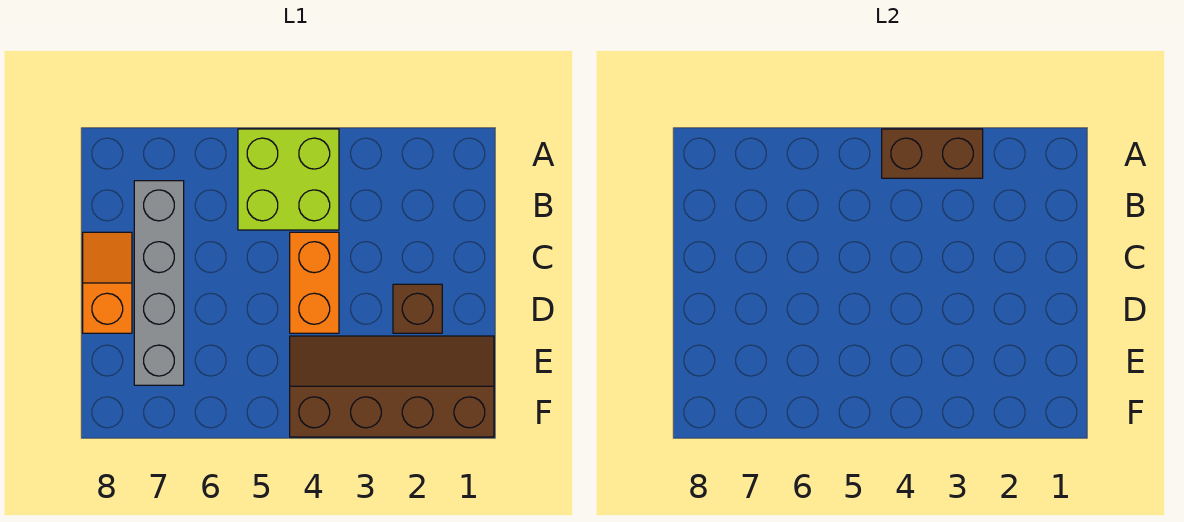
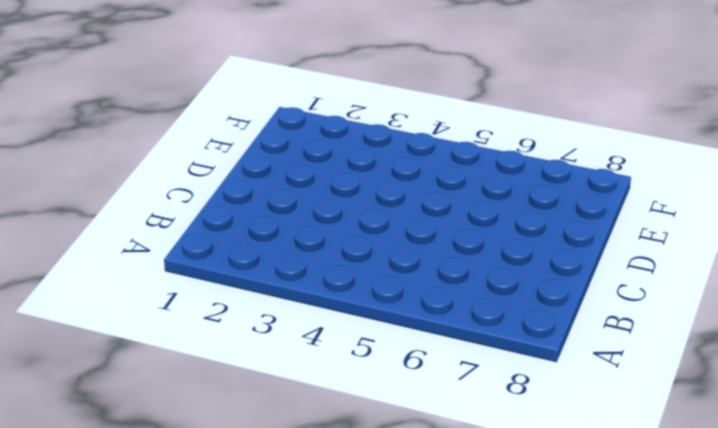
none -> lime brick A4:B5 level 1
none -> grey brick B7:E7 level 1

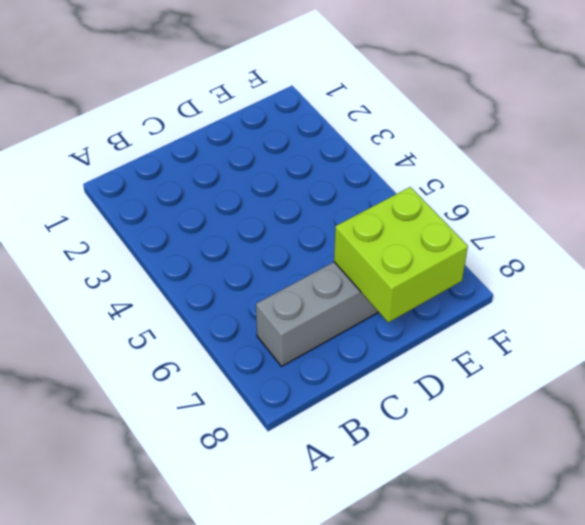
lime brick D7:E8 level 2 -> lime brick A4:B5 level 1
none -> orange brick C4:D4 level 1
none -> orange slope C8:D8 level 1 top D

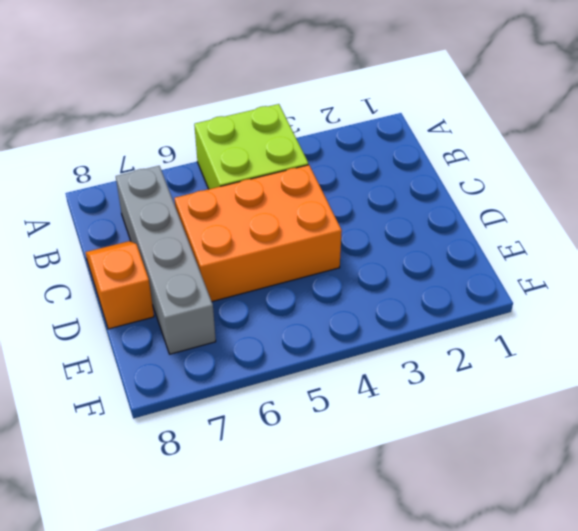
orange brick C4:D6 level 1 -> orange brick C4:D4 level 1
none -> brown brick D2 level 1
none -> brown slope E1:F4 level 1 top F

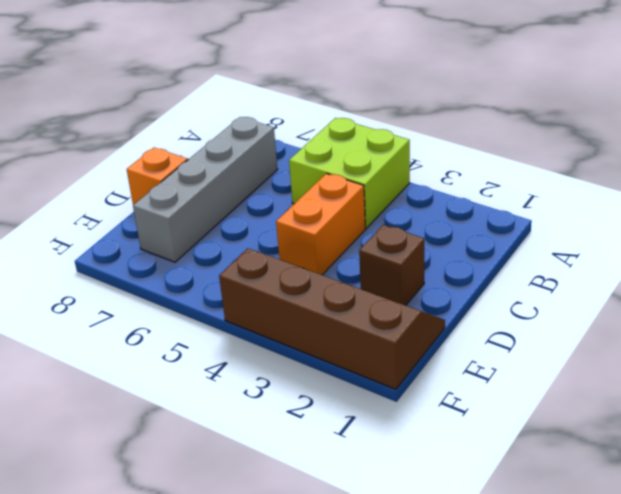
none -> brown brick A3:A4 level 2

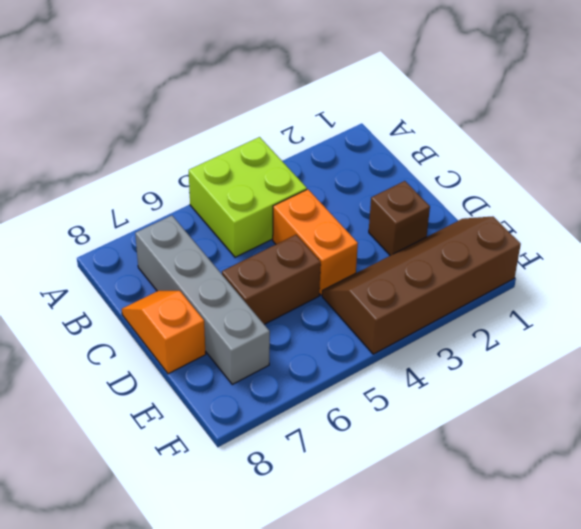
brown brick D5:D6 level 1 -> brown brick A3:A4 level 2

